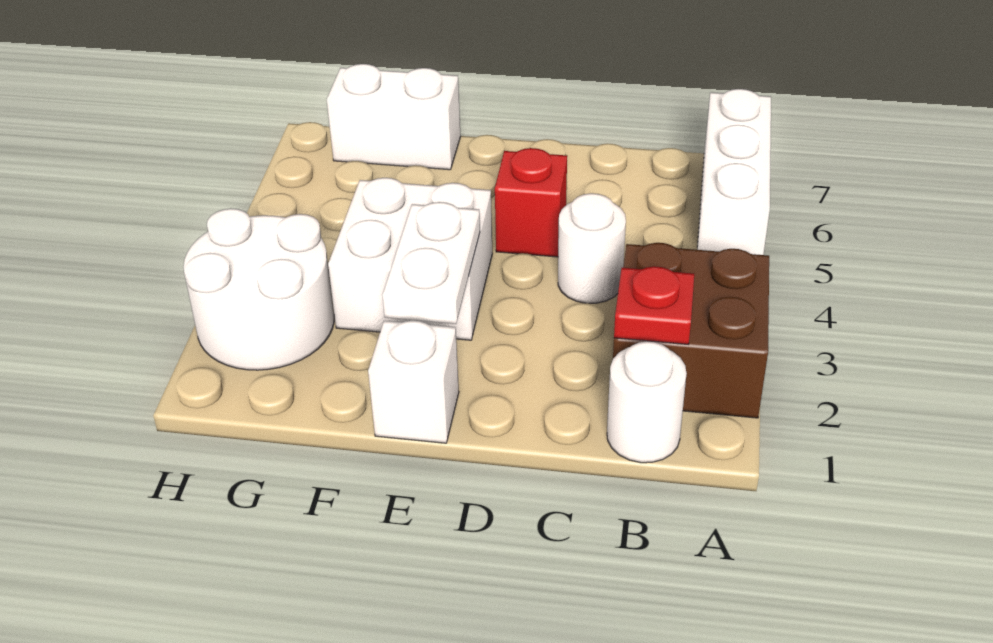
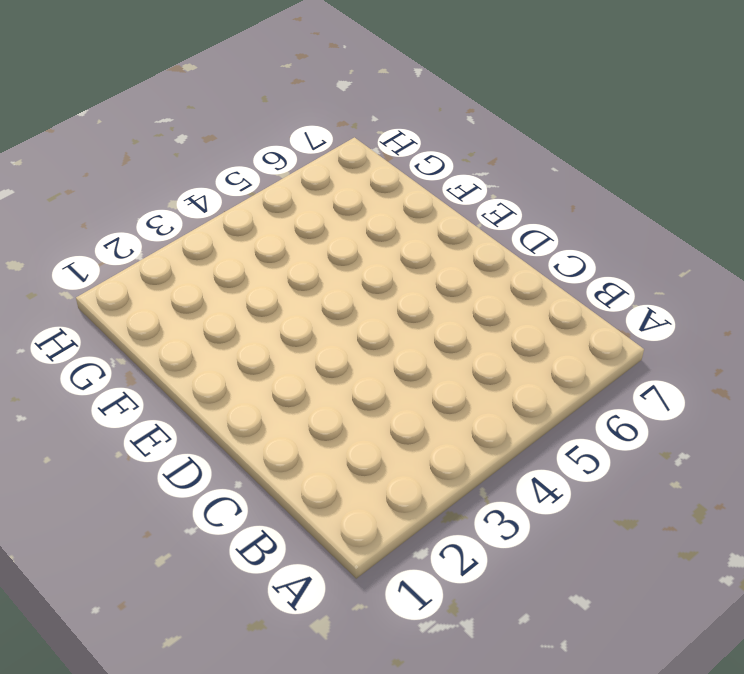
none -> brown brick A2:B3 level 1
none -> white brick A5:A7 level 1

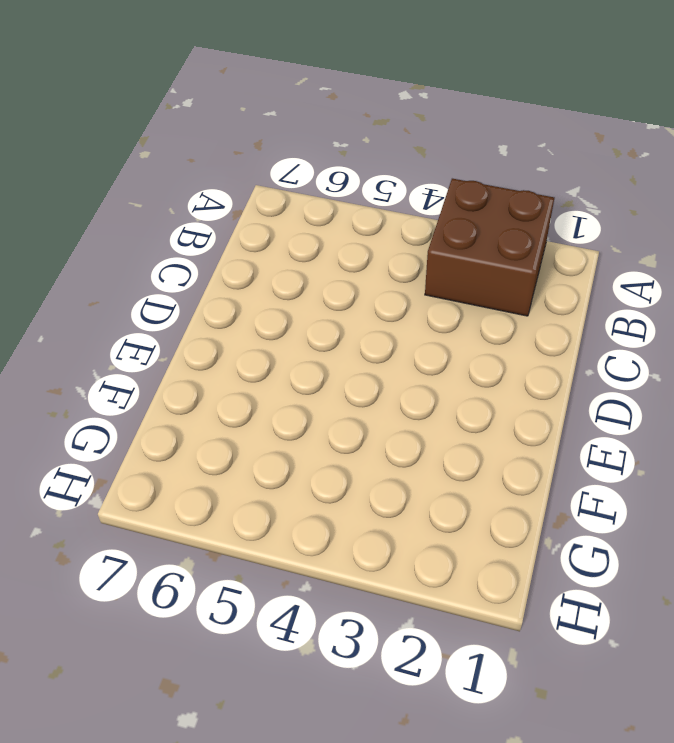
none -> white brick A5:A7 level 1
none -> white round brick B1 level 1

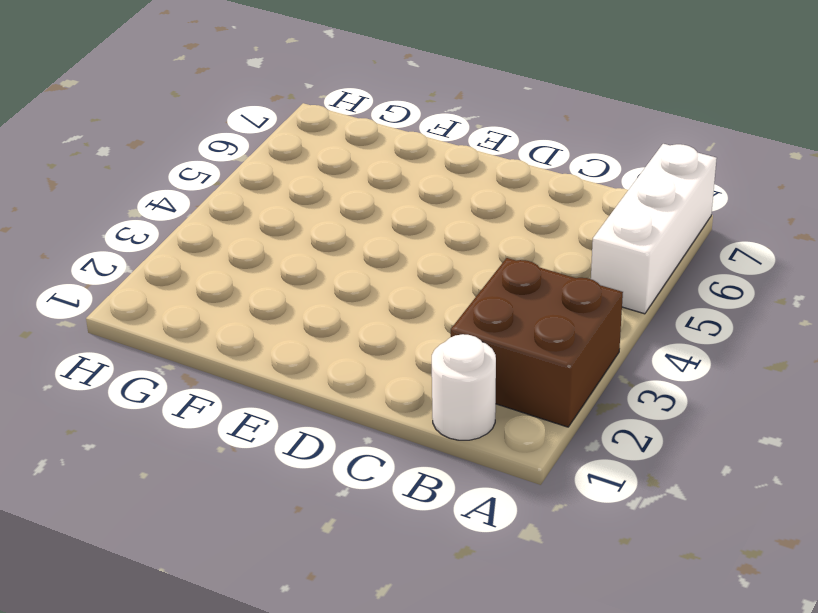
none -> white round brick C4 level 1
none -> red brick D5 level 1

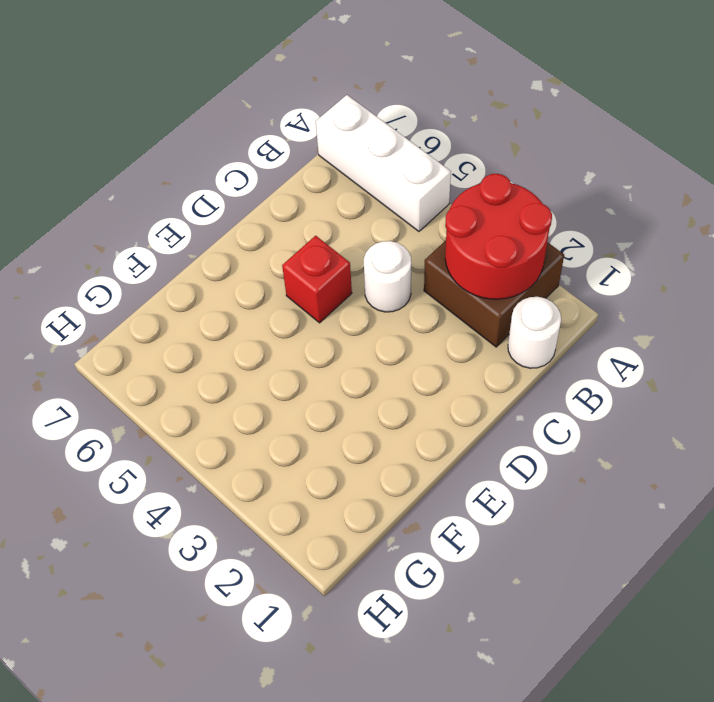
red round brick A2:B3 level 2 -> red plate B2 level 2
none -> white brick E1 level 1
none -> white brick E3:F4 level 1

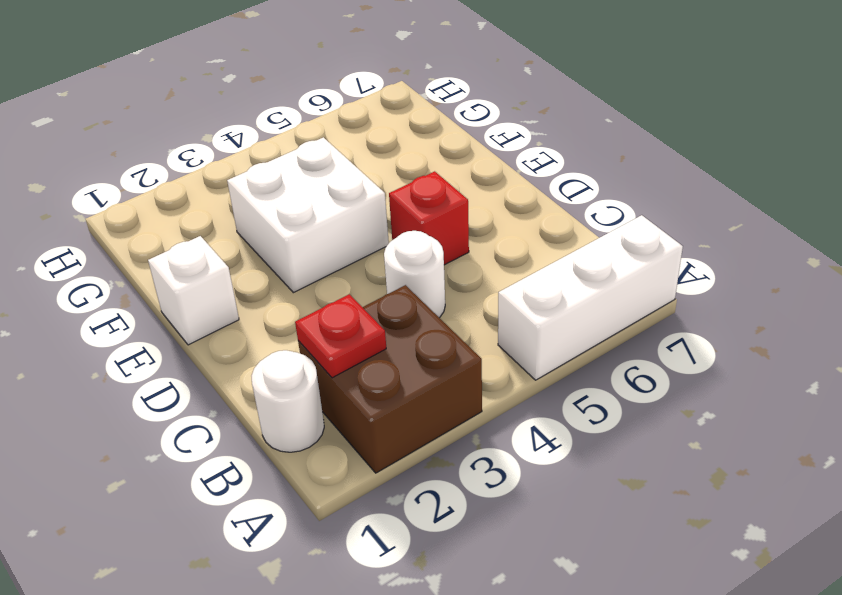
none -> white brick F7:G7 level 1
none -> white round brick G2:H3 level 1

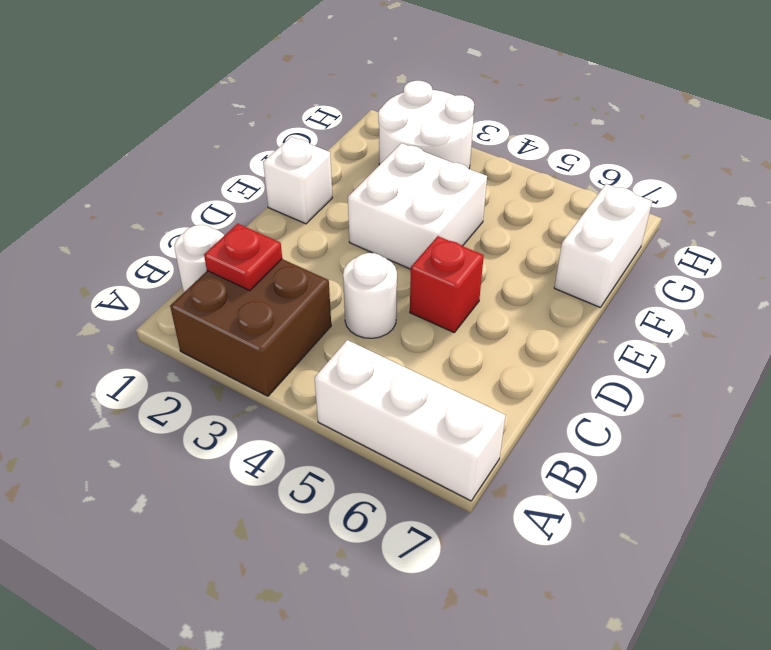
none -> white plate E2:E3 level 2

